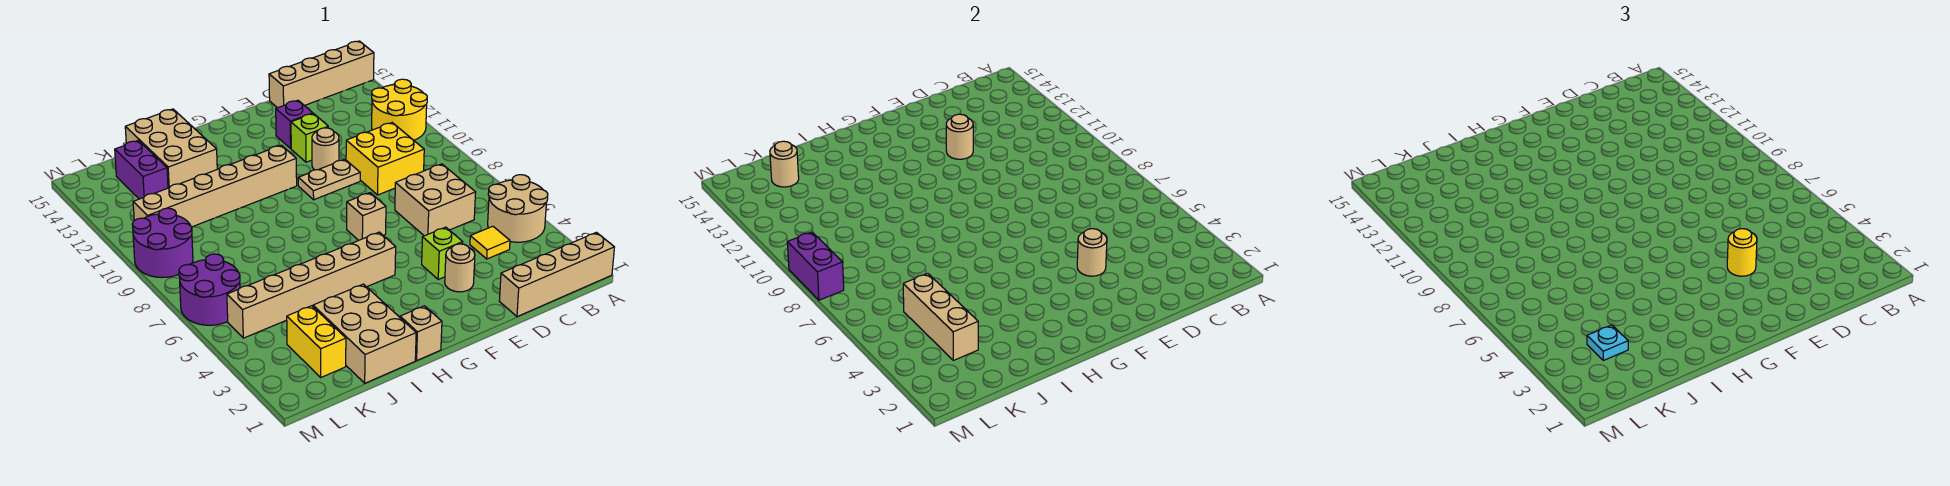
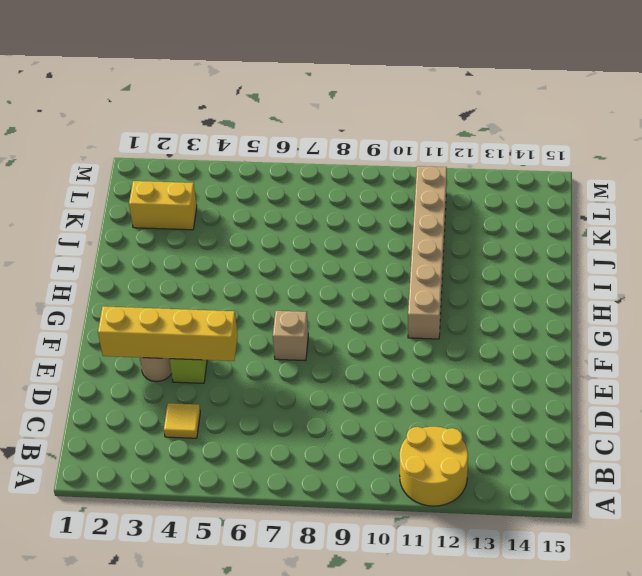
yellow brick E2:E5 level 2 -> tan round brick E4 level 2
none -> tan brick A1:D1 level 1
none -> tan round brick A4:B5 level 1
none -> tan brick A15:D15 level 1
none -> tan brick C6:D7 level 1

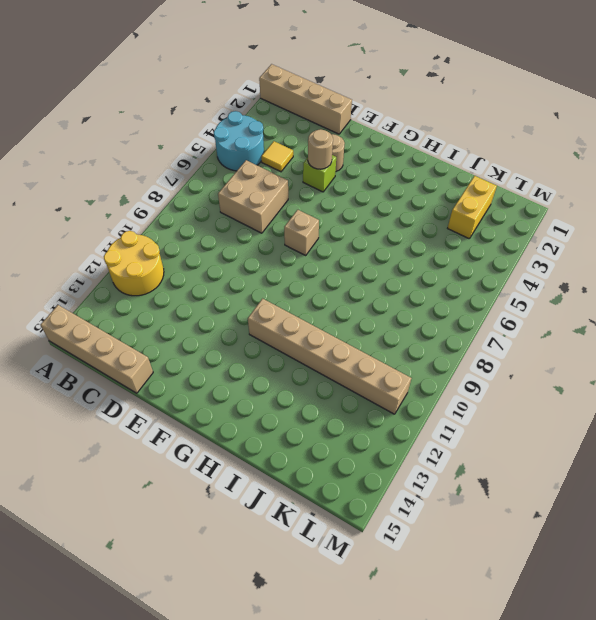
cyan round brick A4:B5 level 1 -> tan round brick A4:B5 level 1
none -> yellow brick C9:D10 level 1
none -> tan plate E10:F10 level 1
none -> tan round brick E11 level 1
none -> lime brick E12 level 1

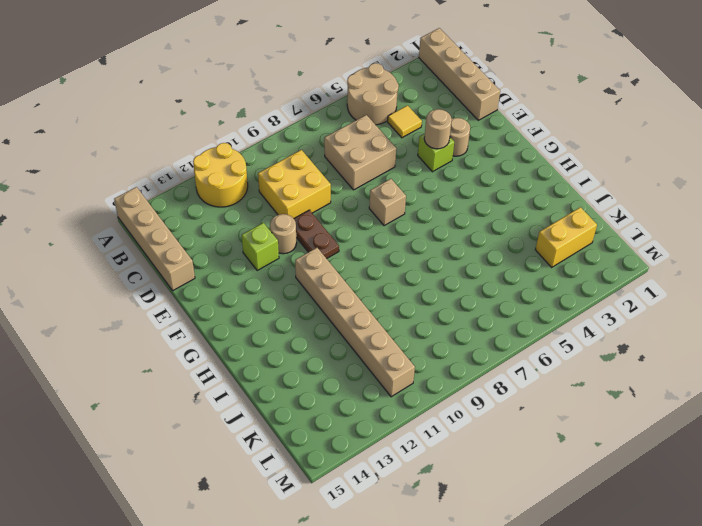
brown plate E10:F10 level 1 -> tan plate E10:F10 level 1
none -> purple brick E13 level 1
none -> tan brick G5:L5 level 1
none -> tan brick H1 level 1
none -> tan brick I1:J3 level 1

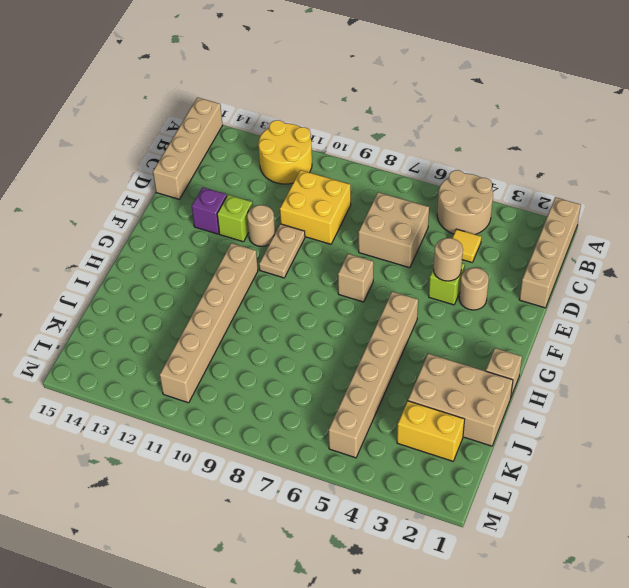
none -> tan brick I13:J15 level 1
none -> purple brick K13:K14 level 1
none -> purple round brick L6:M7 level 1
none -> purple round brick L9:M10 level 1

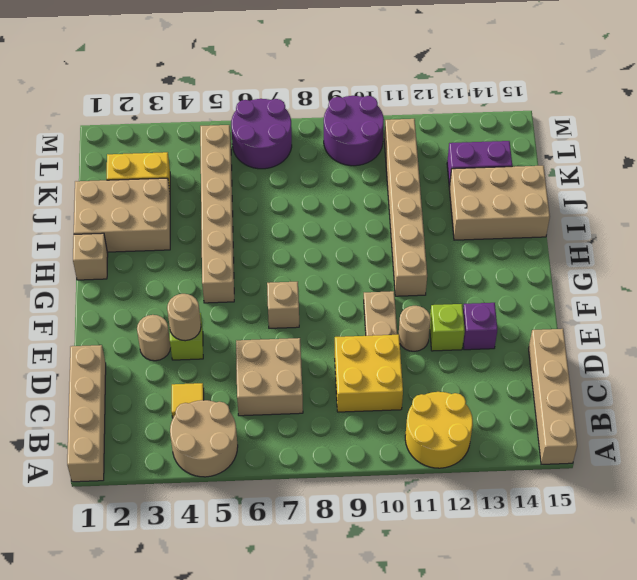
none -> tan round brick E12 level 2
none -> tan brick K3:K5 level 2
none -> tan round brick K14 level 2
none -> purple brick M8:M9 level 2

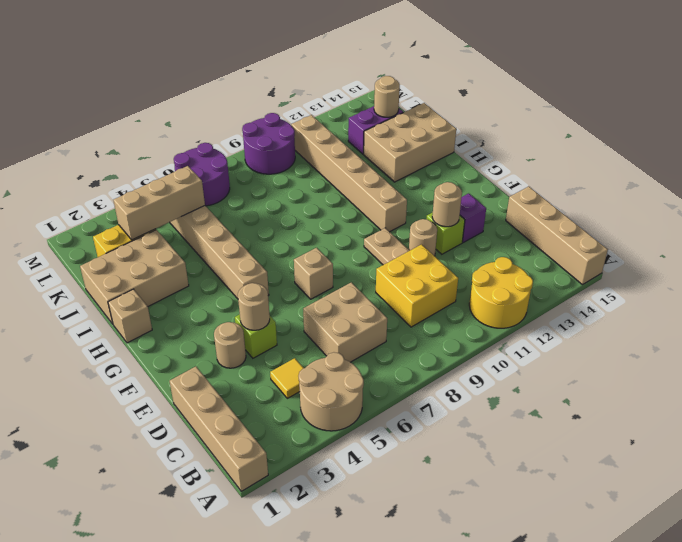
none -> purple brick M8:M9 level 2
none -> yellow round brick E4 level 3
none -> cyan plate K3 level 3

